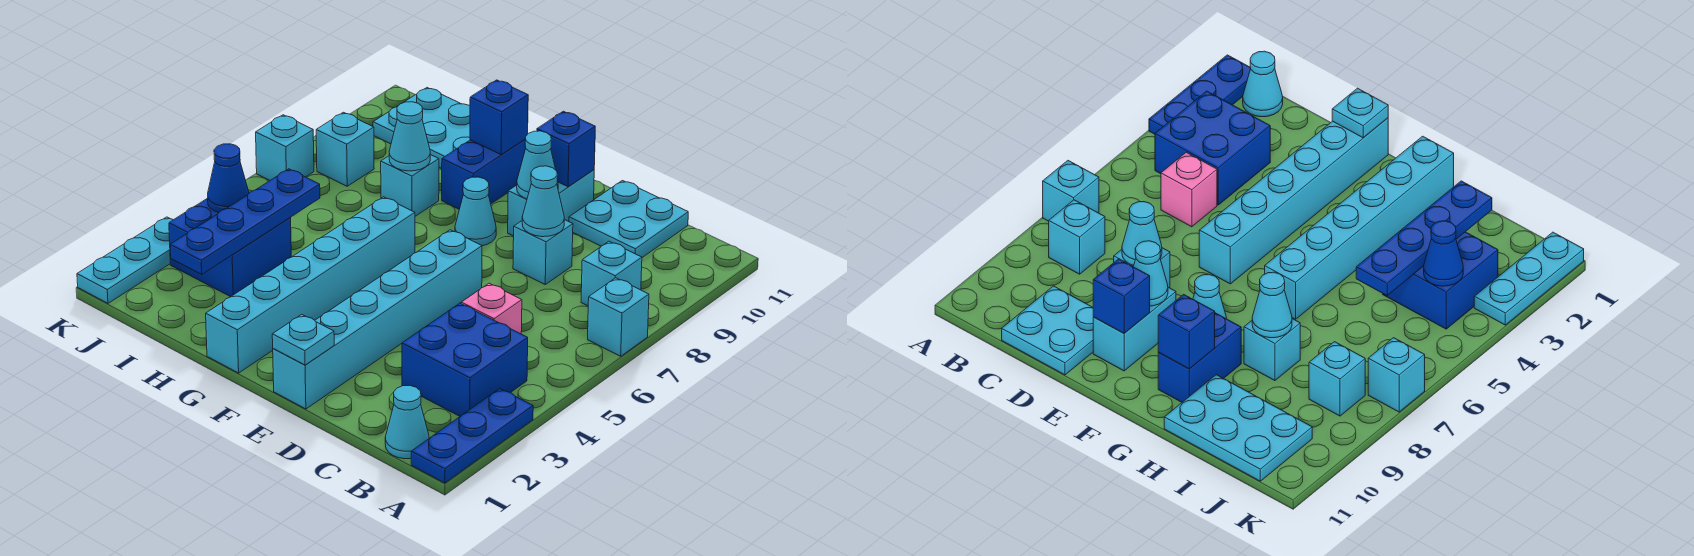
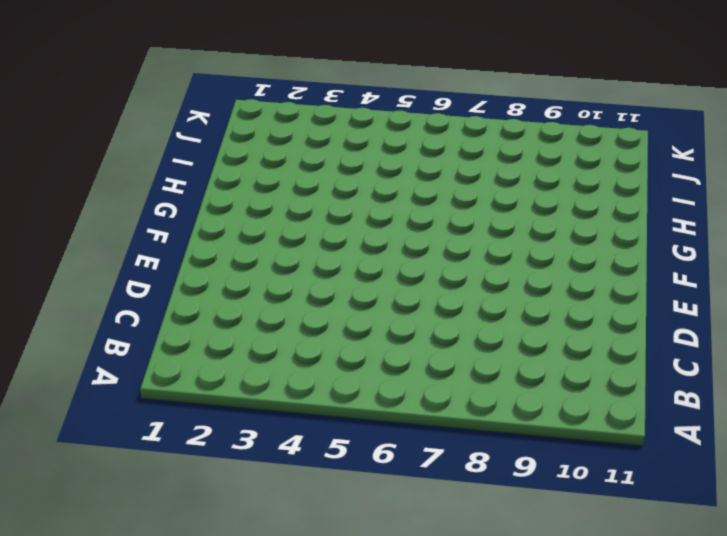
none -> blue plate A1:A3 level 1
none -> cyan brick A7 level 1
none -> cyan cone B1 level 1

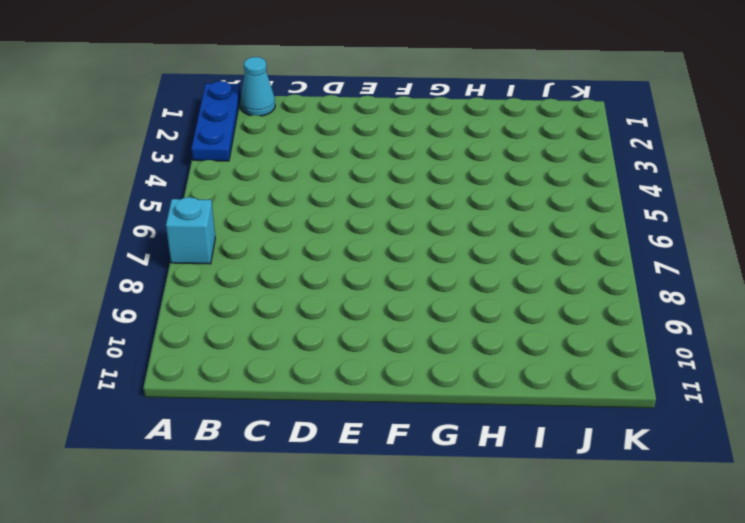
none -> blue brick B3:C4 level 1
none -> cyan brick B8 level 1
none -> pink brick C5 level 1

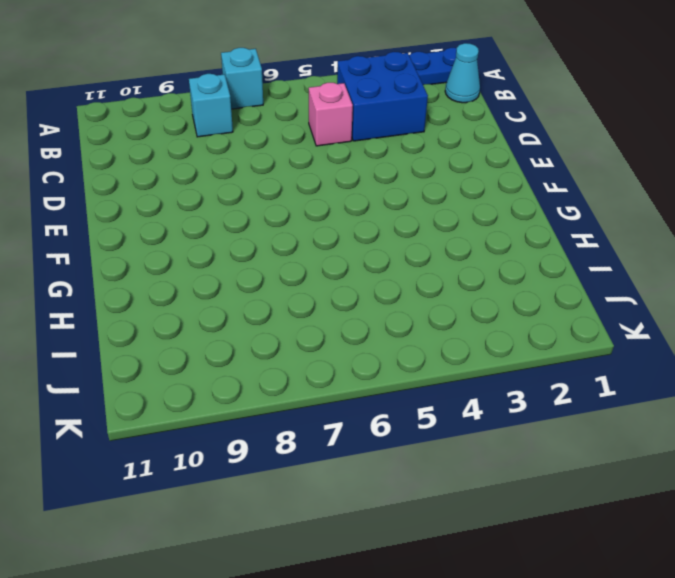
none -> cyan plate C10:D11 level 1
none -> cyan brick D8 level 1
none -> cyan brick E1:E6 level 1

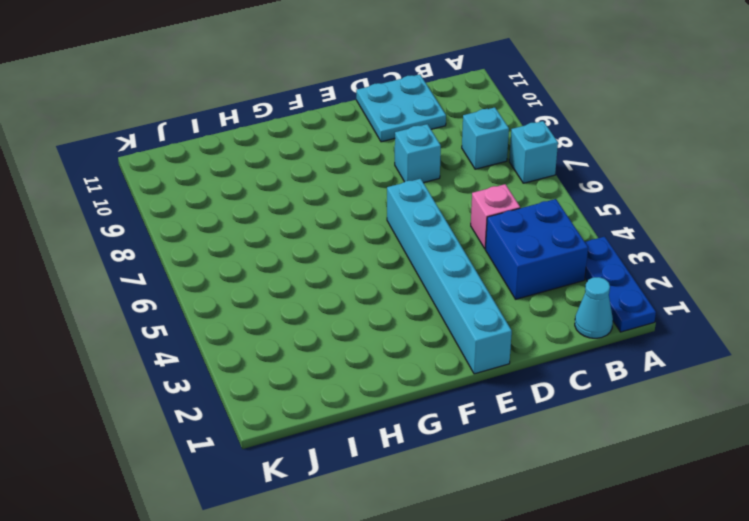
none -> cyan brick E9:E10 level 1
none -> cyan cone F8 level 1
none -> cyan brick G1:G6 level 1

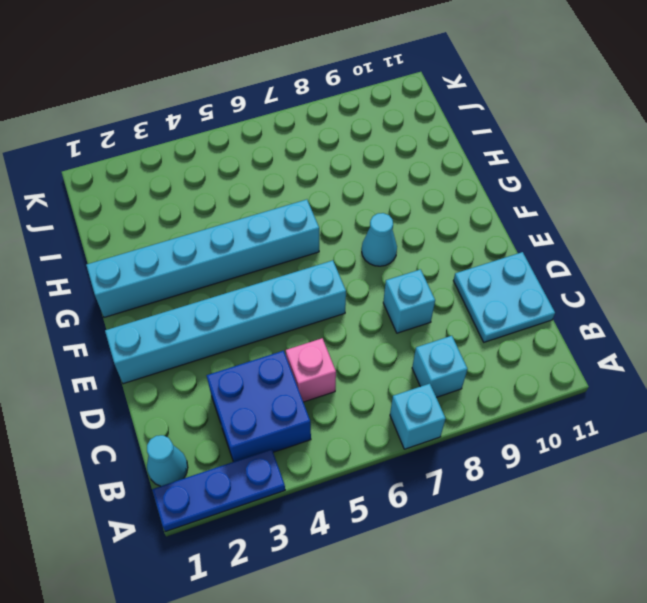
none -> cyan brick E9:E10 level 1
none -> blue brick G9:G10 level 1
none -> cyan brick H8 level 1

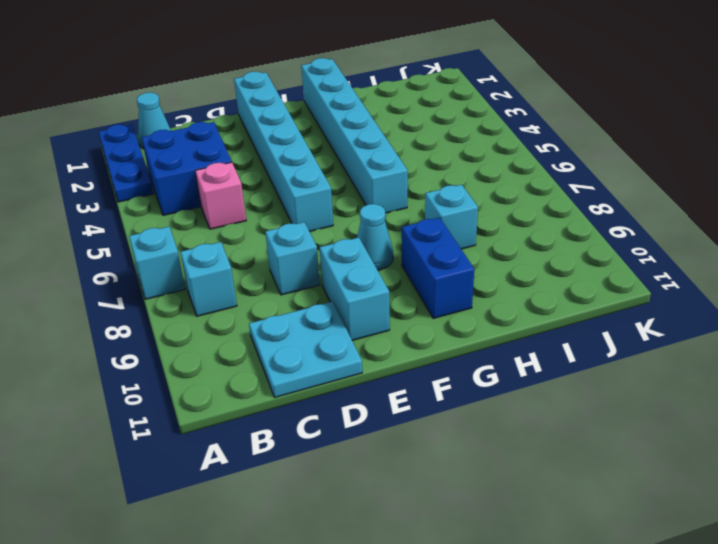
none -> cyan plate H10:J11 level 1
none -> blue brick I3:J4 level 1
none -> cyan brick J8 level 1

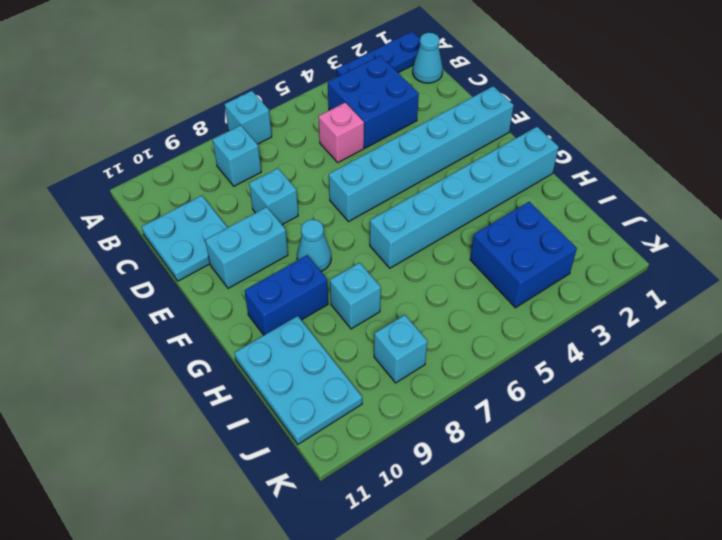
none -> cyan plate K1:K3 level 1
none -> cyan brick K7 level 1
none -> cyan cone D8 level 2

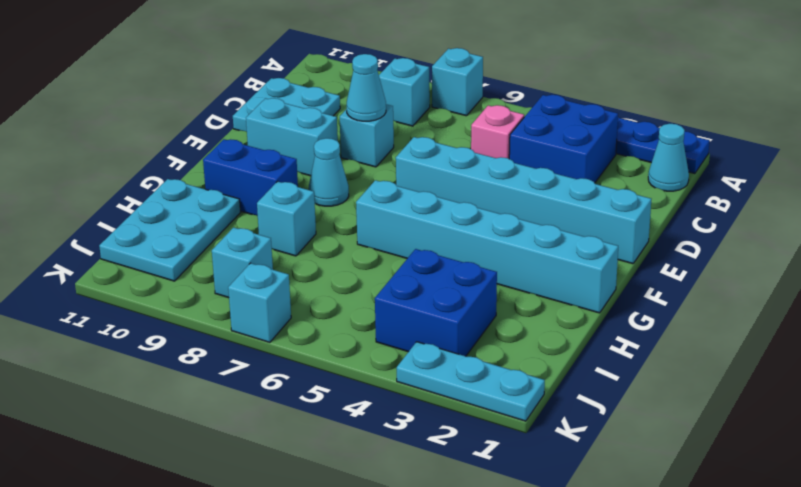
none -> cyan plate E1 level 2
none -> cyan cone E9 level 2
none -> blue brick E10 level 2

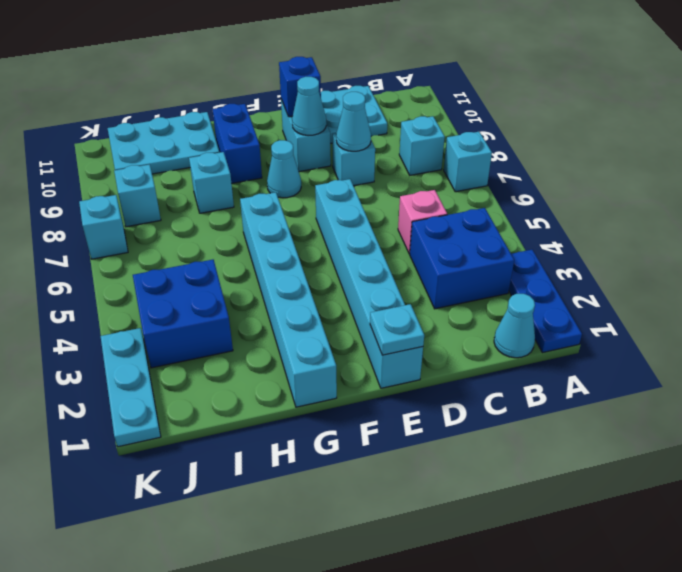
none -> blue brick G10 level 2
none -> cyan cone H8 level 2
none -> blue plate I2:I5 level 2

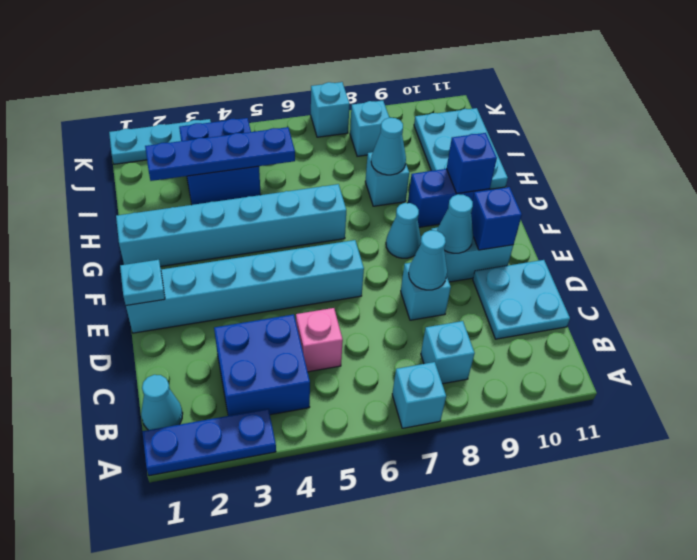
none -> blue cone J4 level 2

